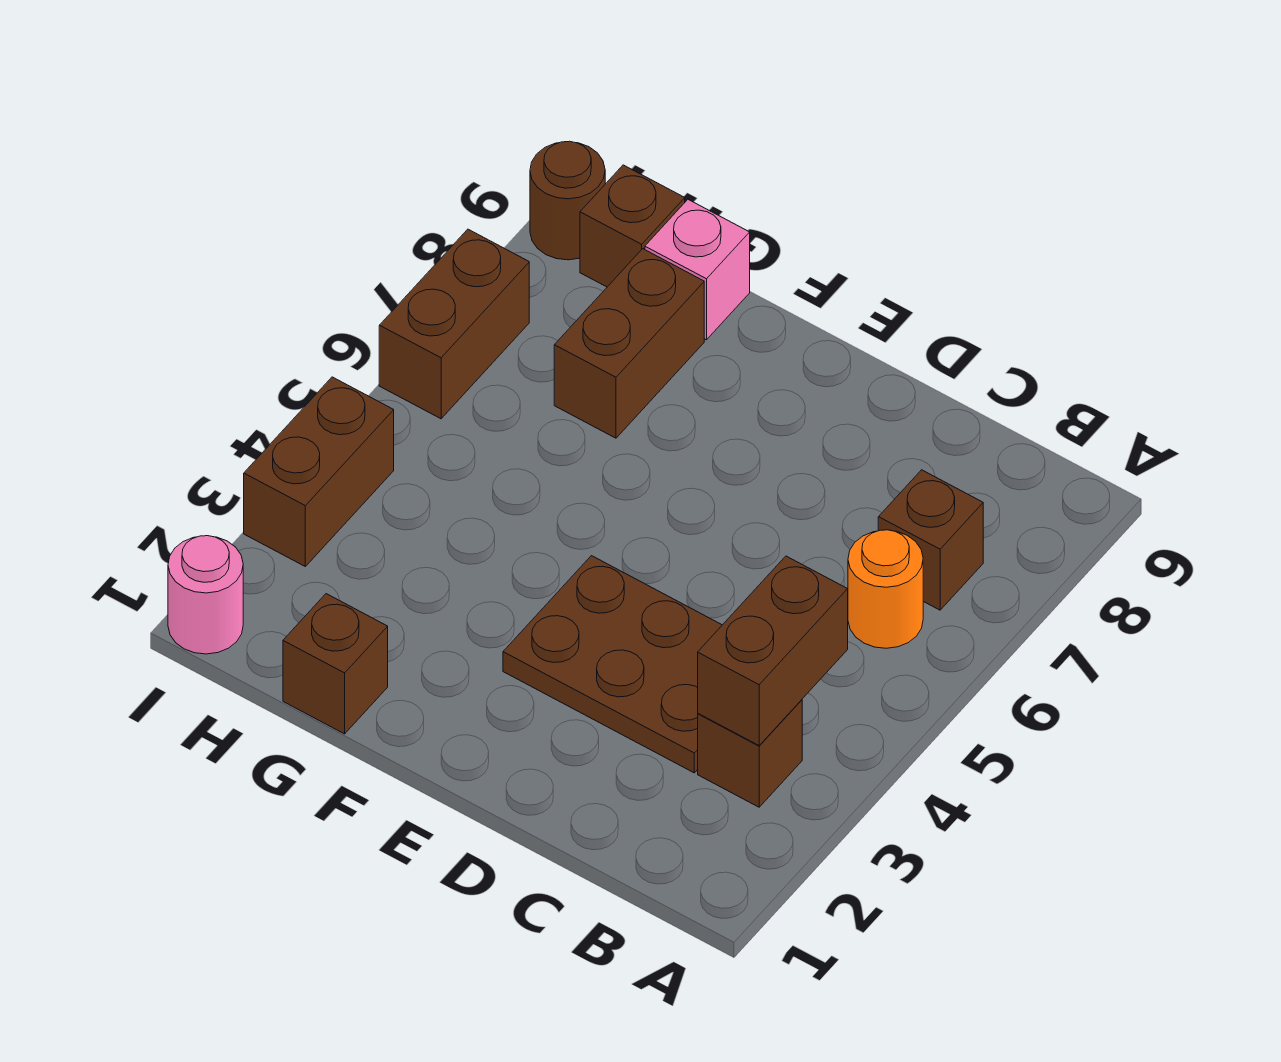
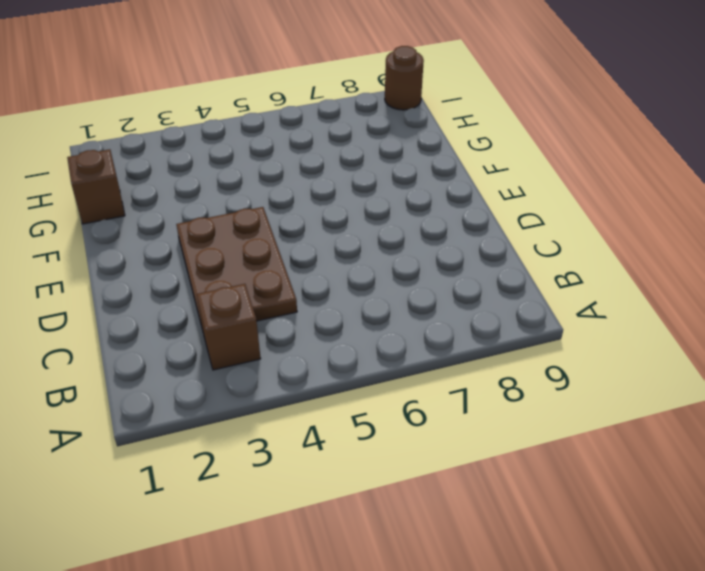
none -> orange round brick B6 level 1
none -> brown brick B7 level 1
none -> brown brick G7:G8 level 1

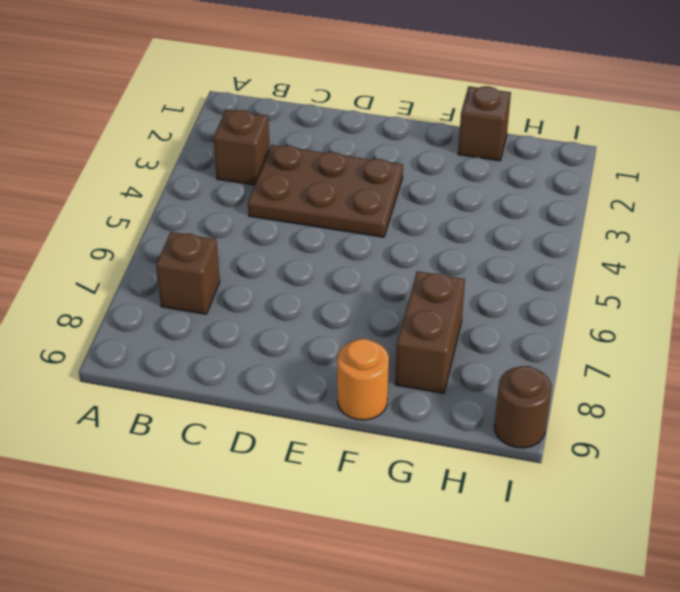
orange round brick F9 level 1 -> orange round brick B6 level 1
none -> pink brick G9 level 1
none -> brown brick H9 level 1
none -> pink round brick I1 level 1

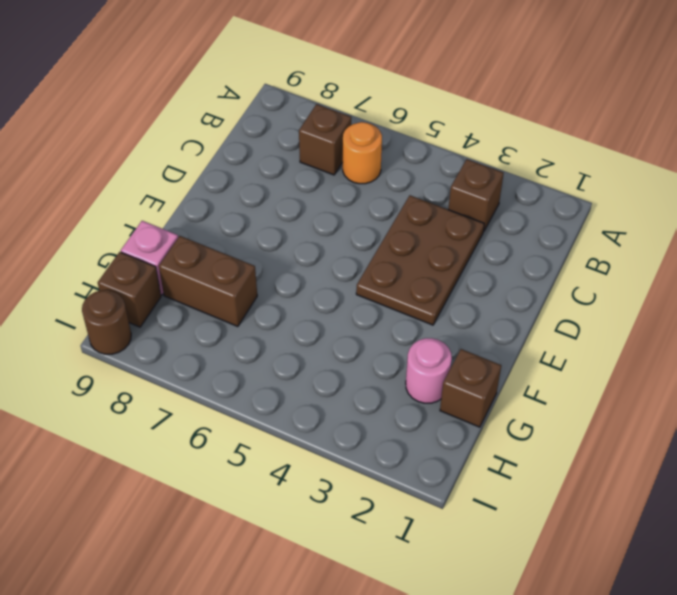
pink round brick G2 level 1 -> pink round brick I1 level 1
none -> brown brick I3:I4 level 1
none -> brown brick I6:I7 level 1
none -> brown brick B3:B4 level 2

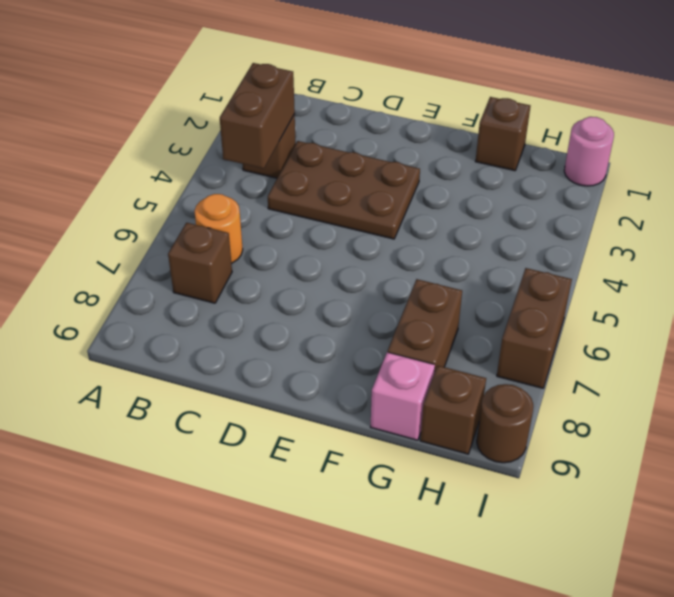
none -> brown brick I3:I4 level 1

